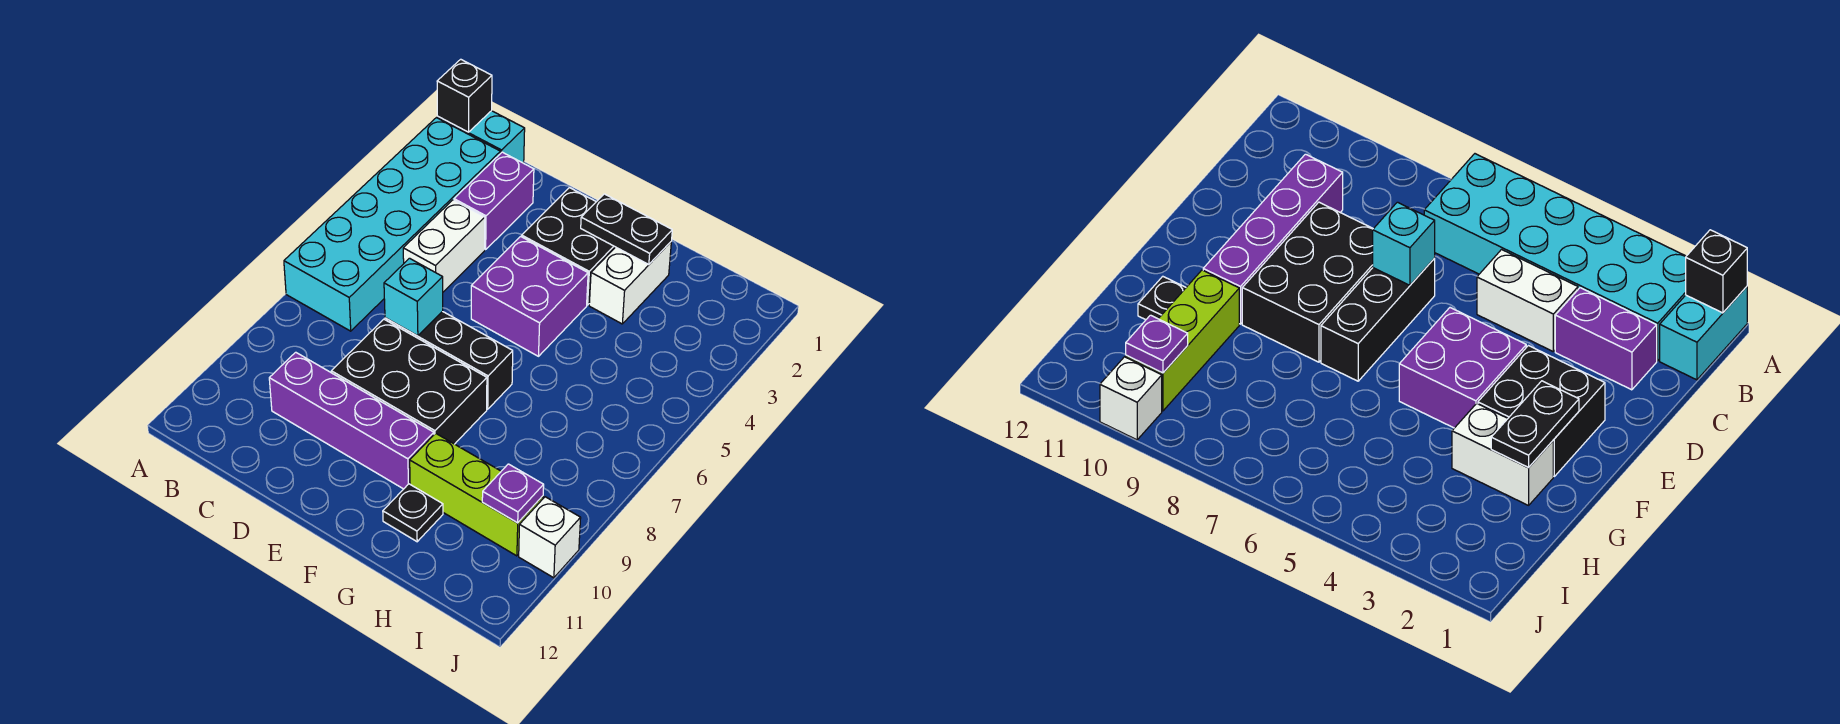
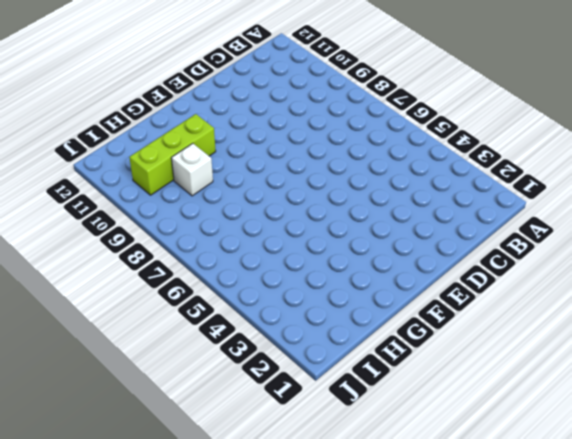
white brick H9 level 1 -> white brick J10 level 1
none -> cyan brick A1:B1 level 1
none -> cyan brick A2:B7 level 1
none -> purple brick C2:C3 level 1

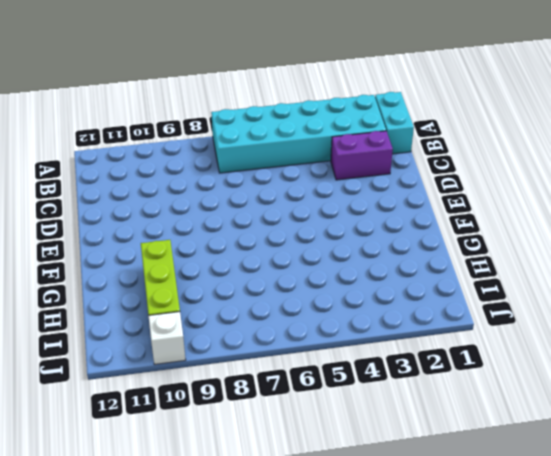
none -> white brick C4:C5 level 1
none -> purple brick C10:F10 level 1
none -> black brick D7:F7 level 1

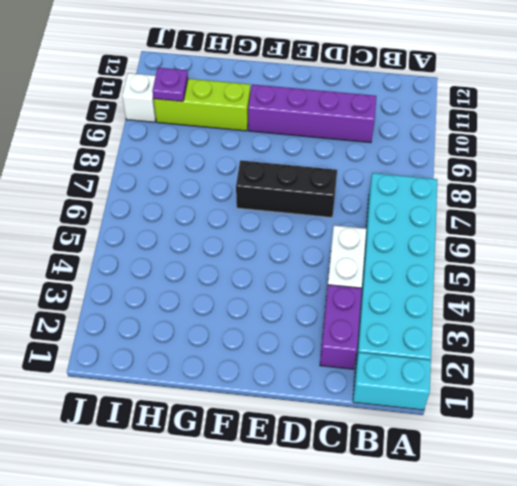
none -> black brick D8:F9 level 1
none -> black brick E2:F3 level 1
none -> purple brick E4:F5 level 1

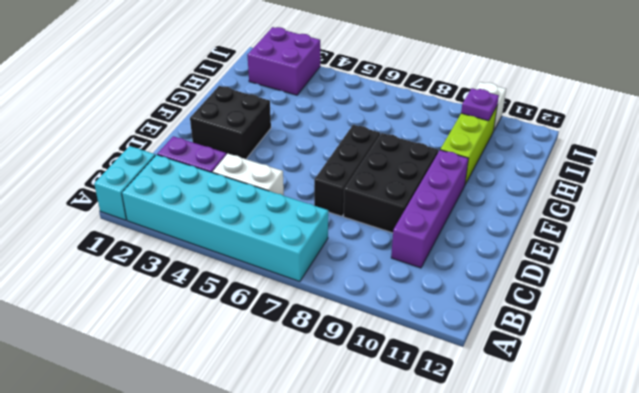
purple brick I2:J3 level 1 -> purple brick E4:F5 level 1
none -> white brick G2:G3 level 1
none -> black plate G11 level 1
none -> black brick A1 level 2

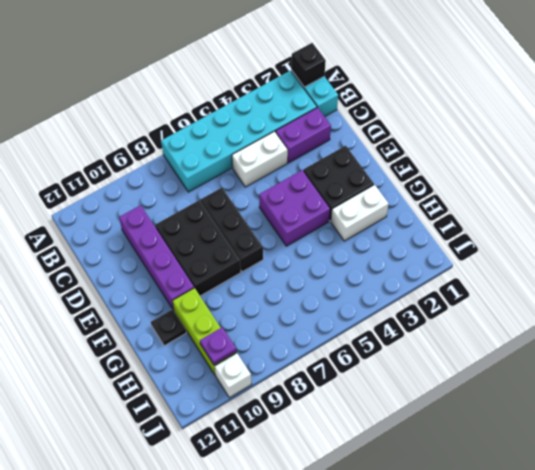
none -> cyan brick D7 level 2
none -> black plate F2:G2 level 2

